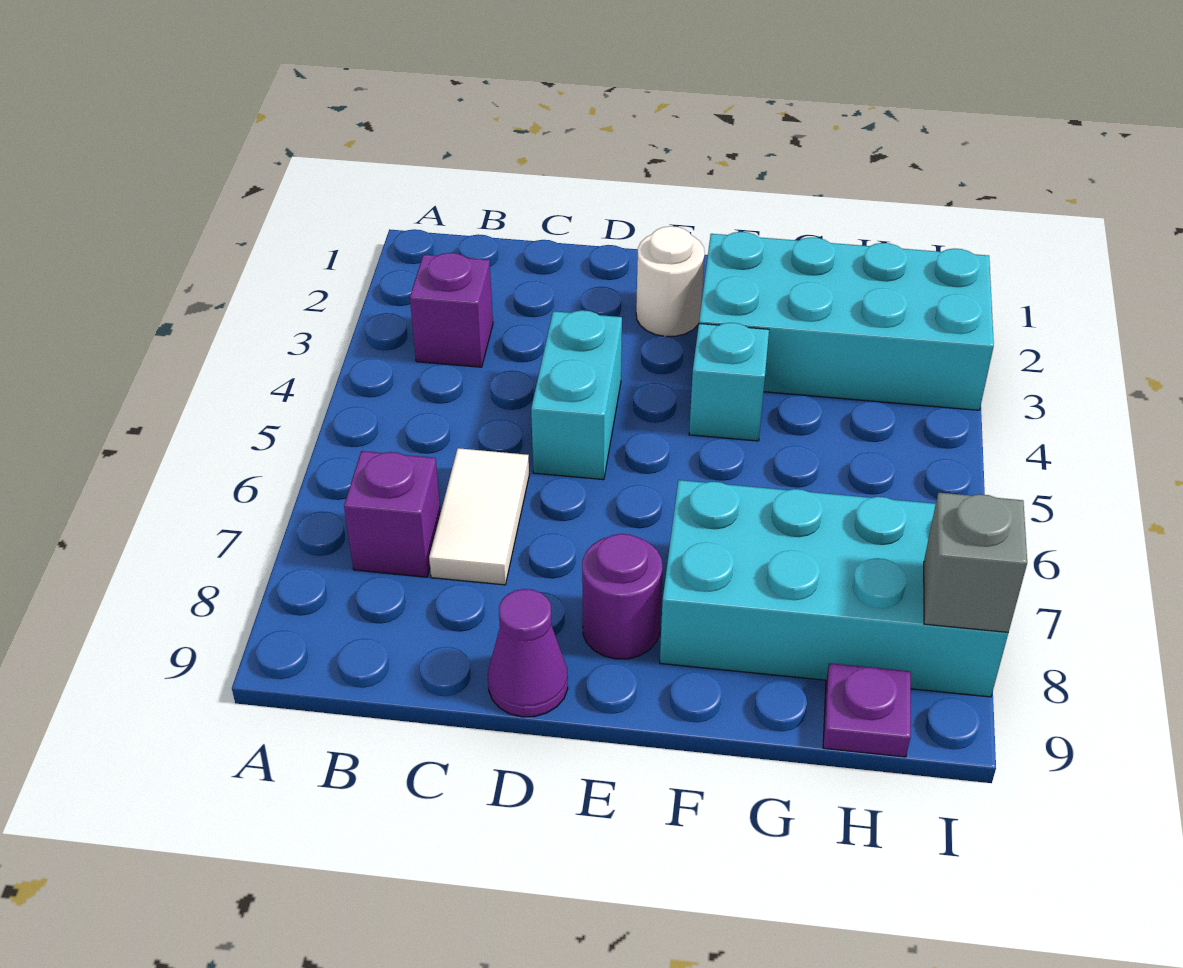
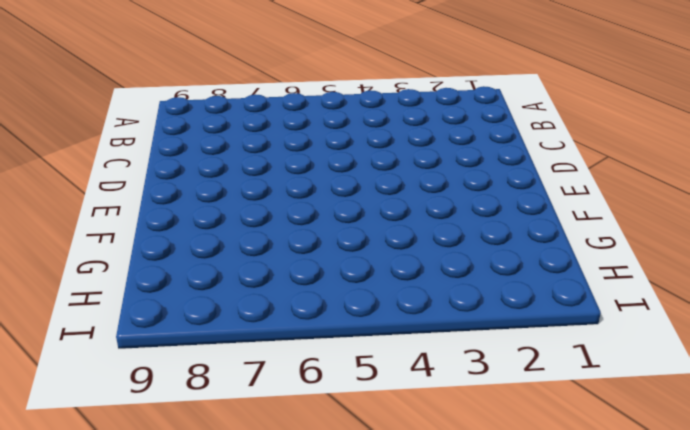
none -> purple brick B3 level 1
none -> purple brick B7 level 1
none -> white tile C6:C7 level 1

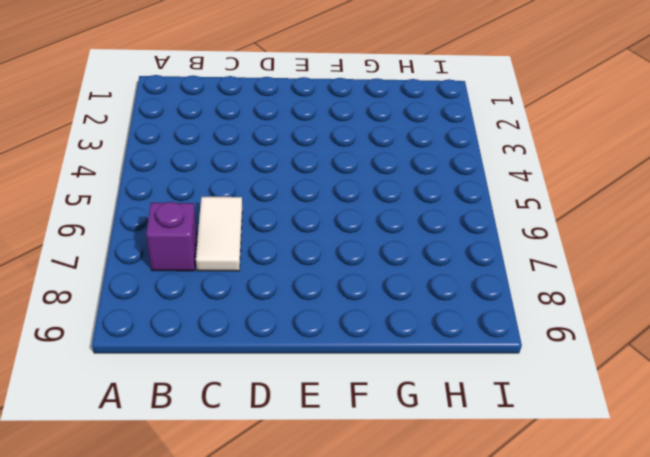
none -> purple brick B3 level 1
none -> cyan brick D4:D5 level 1
none -> purple cone D9 level 1

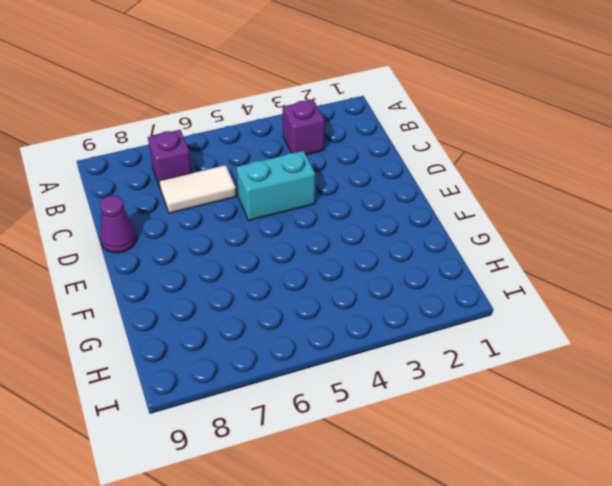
none -> white round brick E2 level 1
none -> purple round brick E8 level 1
none -> cyan brick F2:I3 level 1

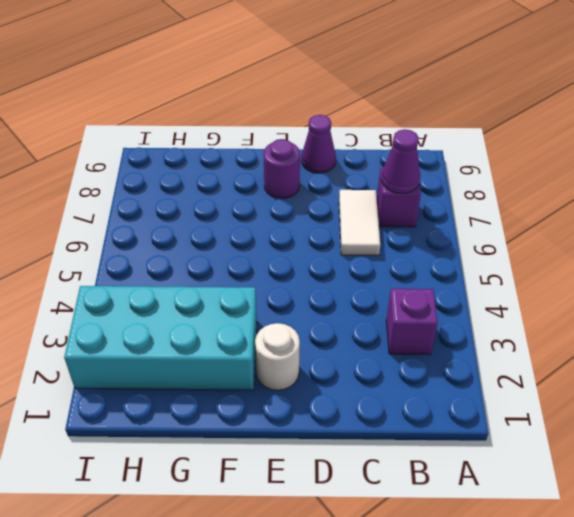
purple cone B7 level 2 -> none
none -> cyan brick D4:D5 level 1
none -> cyan brick F4 level 1
none -> cyan brick F7:I8 level 1

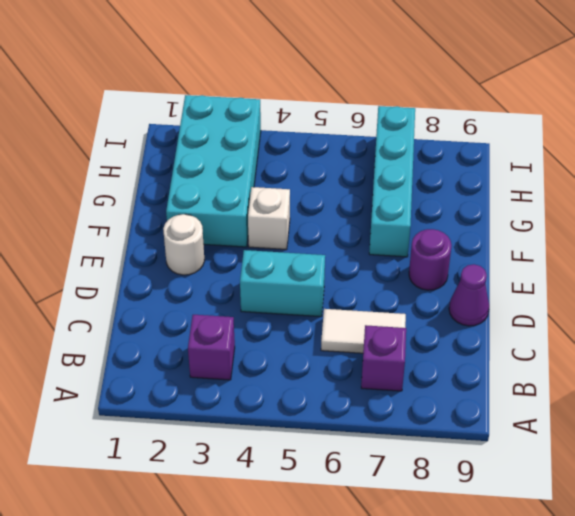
white brick F4 level 1 -> cyan brick F4 level 1
cyan brick F7:I7 level 1 -> cyan brick F7:I8 level 1
none -> purple plate H9 level 1
none -> grey brick I8 level 2

